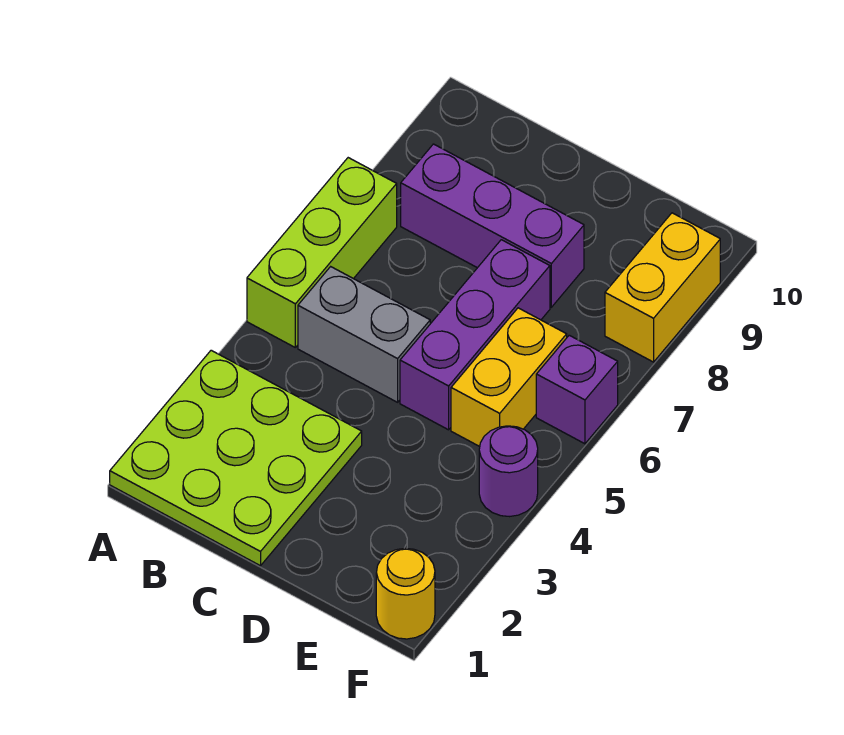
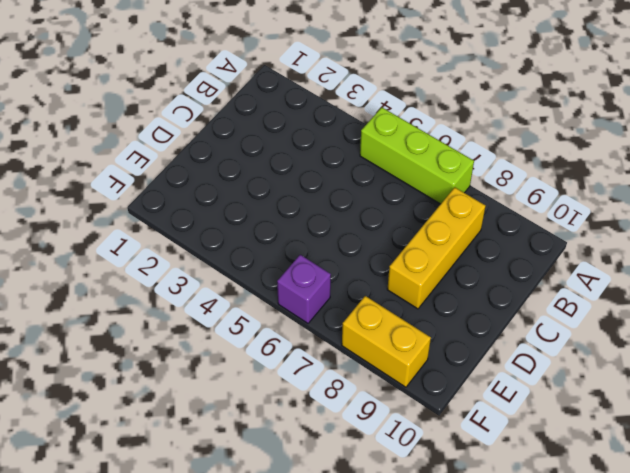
yellow brick B8:D8 level 1 -> purple brick B8:D8 level 1
none -> lime plate A1:C3 level 1
none -> grey brick B5:C5 level 1

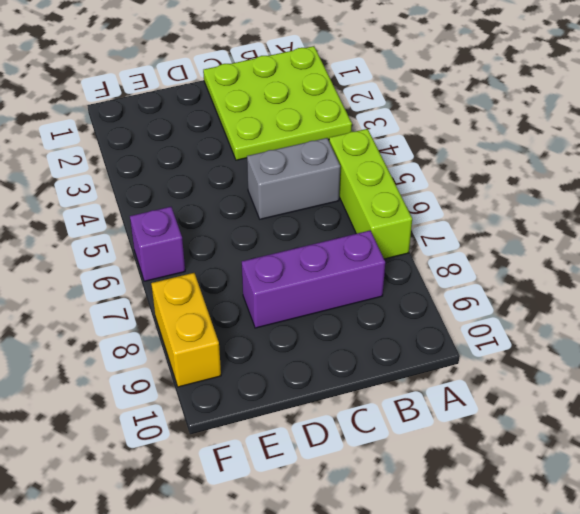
none -> purple brick D5:D7 level 1
none -> yellow brick E5:E6 level 1

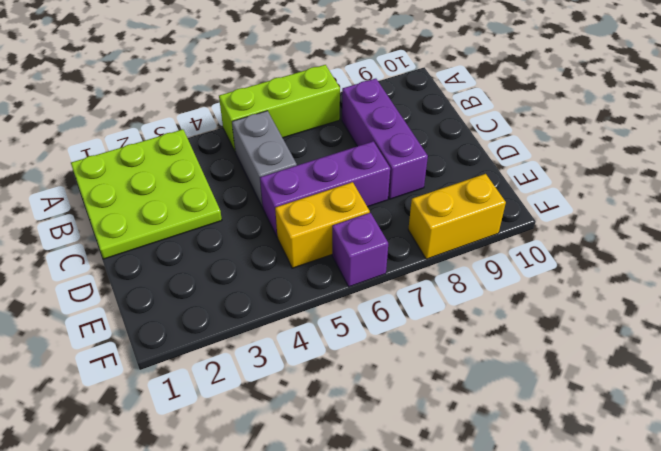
none -> yellow round brick F1 level 1
none -> purple round brick F4 level 1

